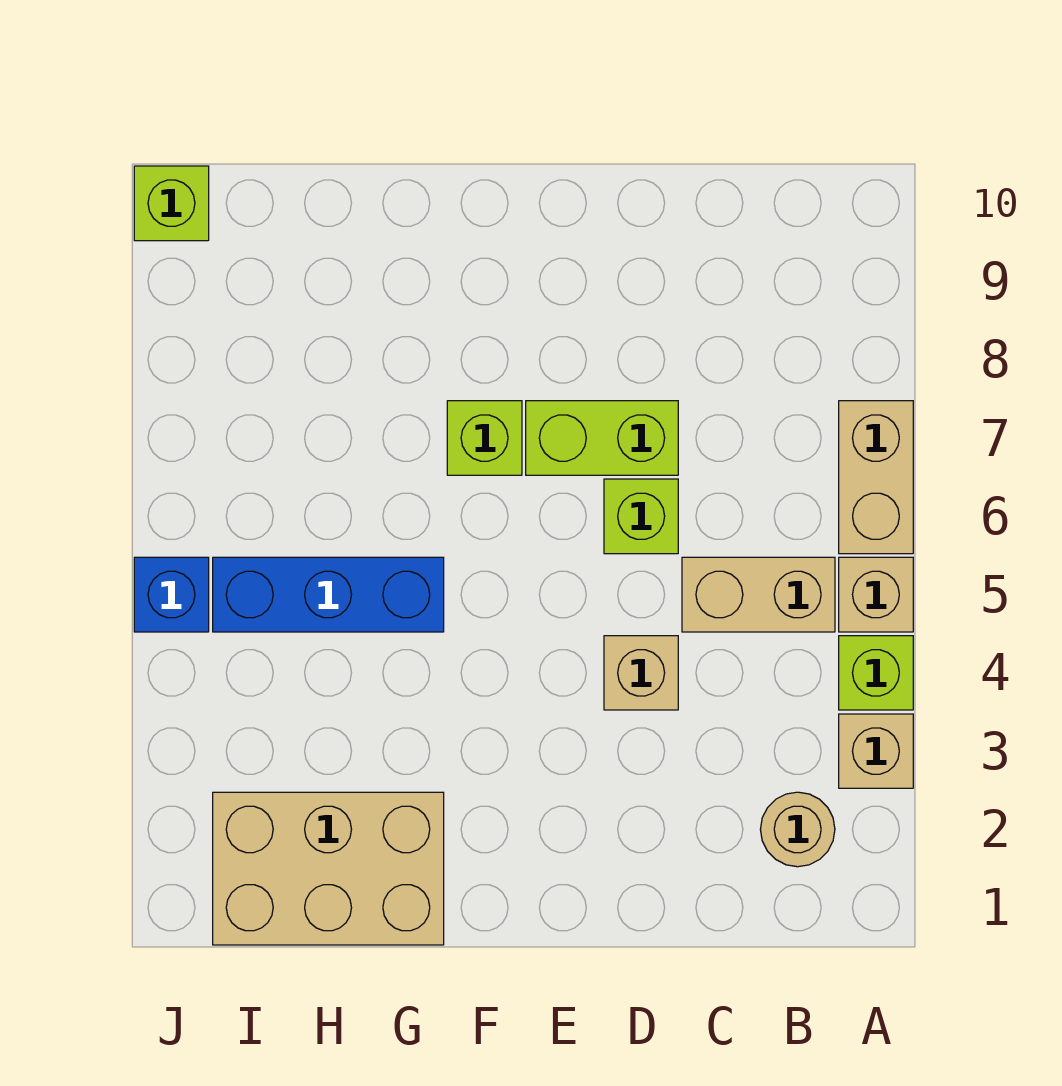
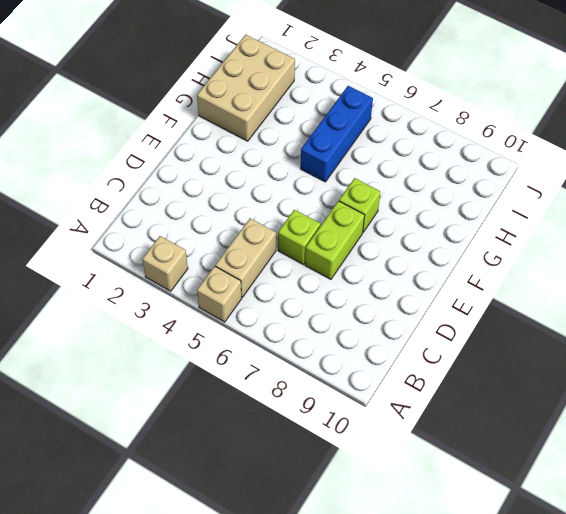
none -> lime brick A4 level 1
none -> tan brick A6:A7 level 1
none -> tan round brick B2 level 1

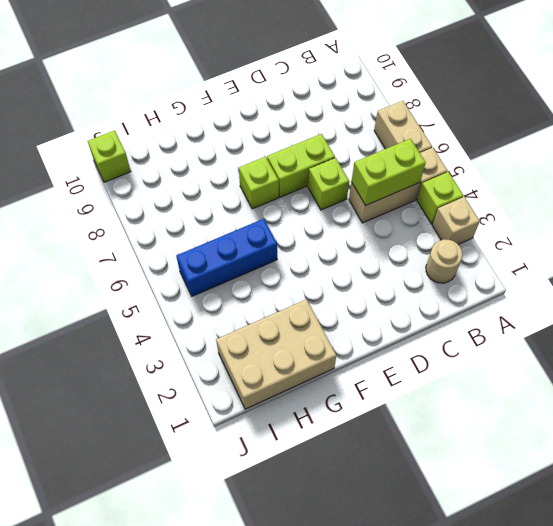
lime brick B5:C5 level 2 -> none
none -> tan brick D4 level 1
none -> blue brick J5 level 1

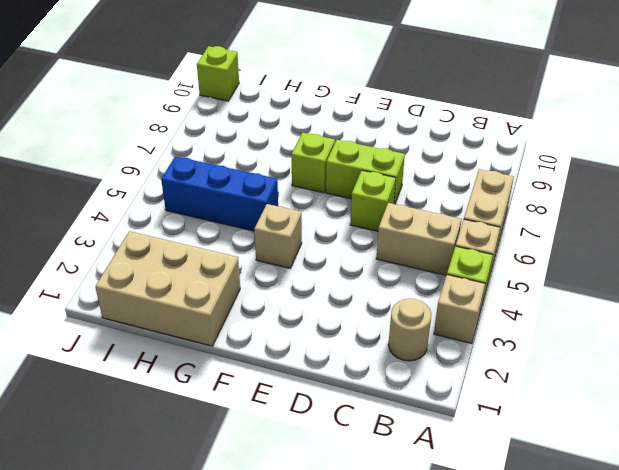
tan brick F4 level 1 -> tan brick D4 level 1
none -> blue brick J5 level 1

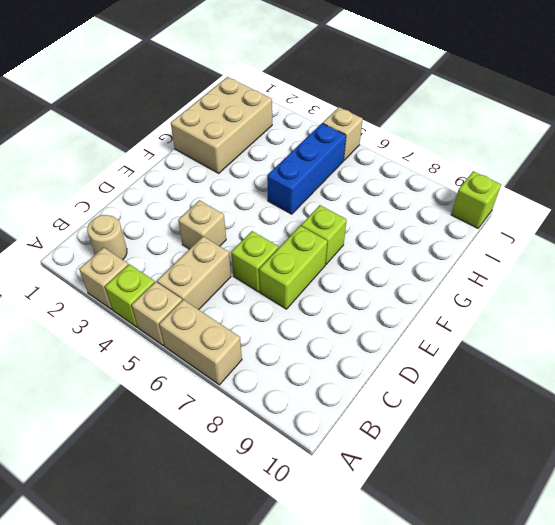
tan brick J5 level 1 -> blue brick J5 level 1

